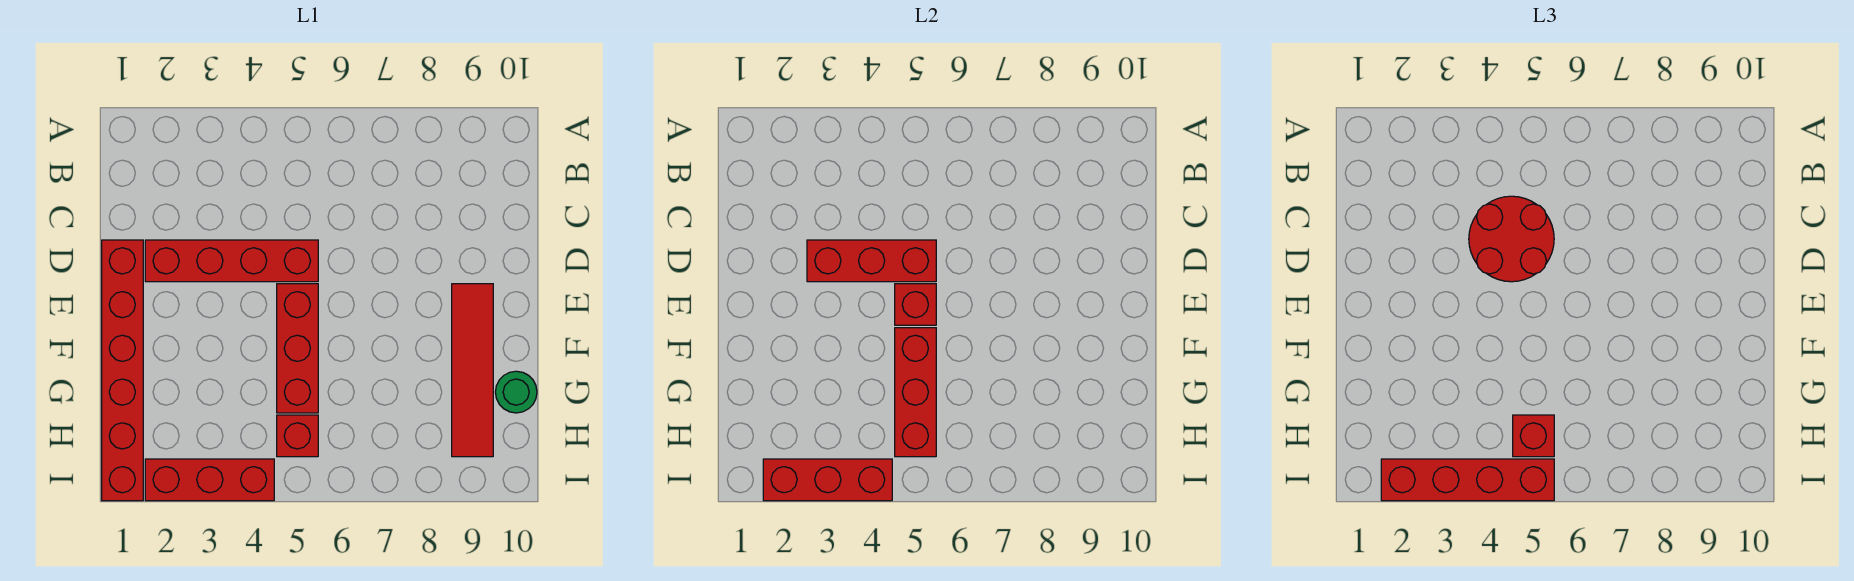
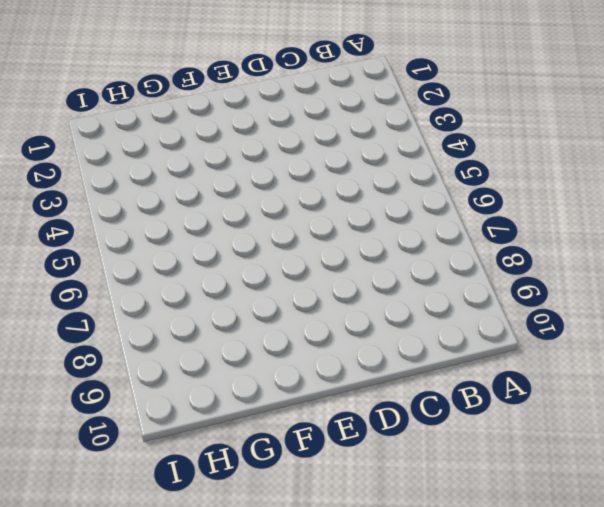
none -> red brick D1:I1 level 1
none -> red brick D2:D5 level 1
none -> red brick E5:G5 level 1

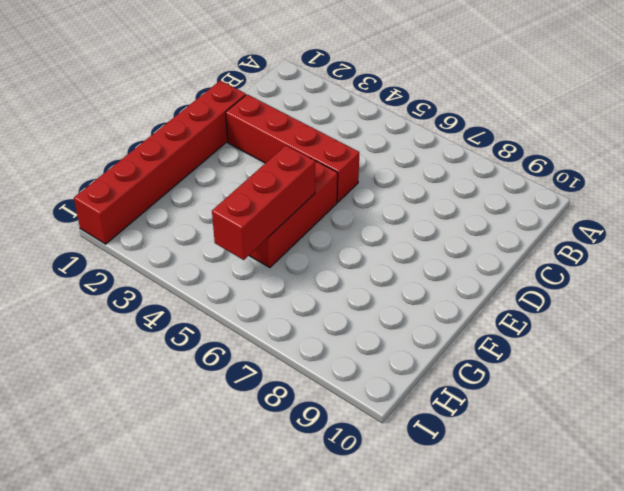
none -> red tile E9:H9 level 1
none -> green round brick G10 level 1
none -> red brick H5 level 1

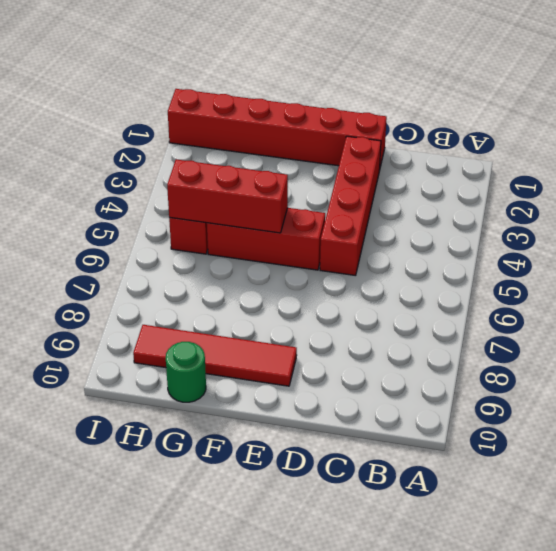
none -> red brick I2:I4 level 1
none -> red brick D3:D5 level 2
none -> red brick E5 level 2

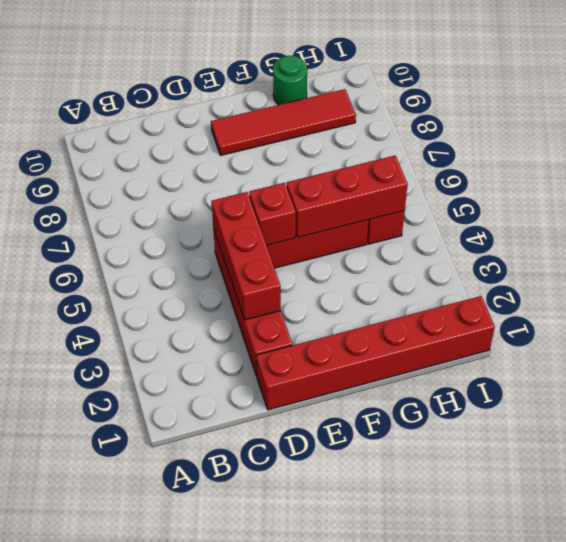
none -> red brick I2:I4 level 1
none -> red brick I2:I4 level 2
none -> red round brick C4:D5 level 3

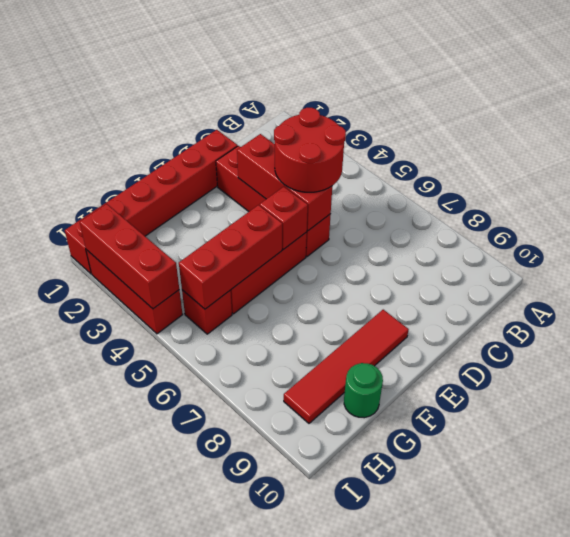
none -> red brick H5 level 3
none -> red brick I2:I5 level 3

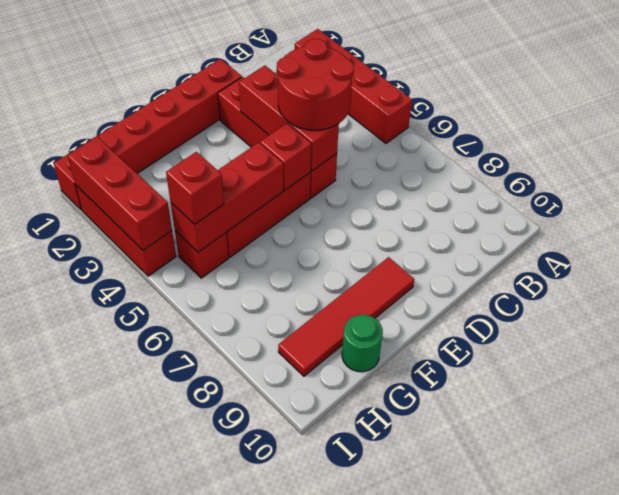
red brick A2:A5 level 1 -> red brick I2:I5 level 3

